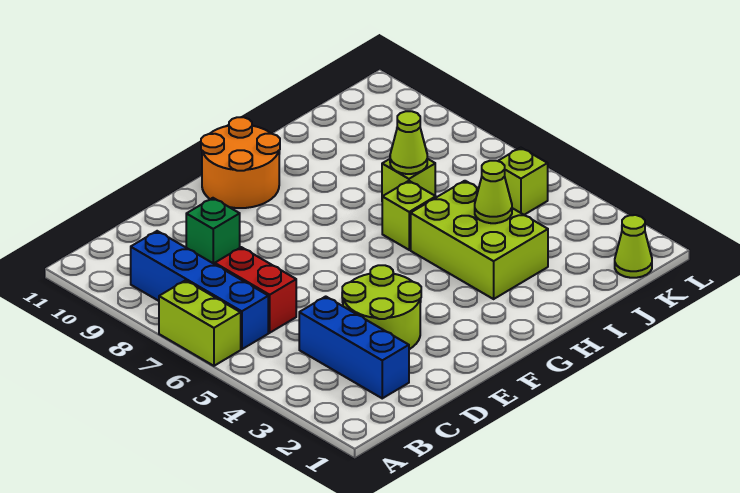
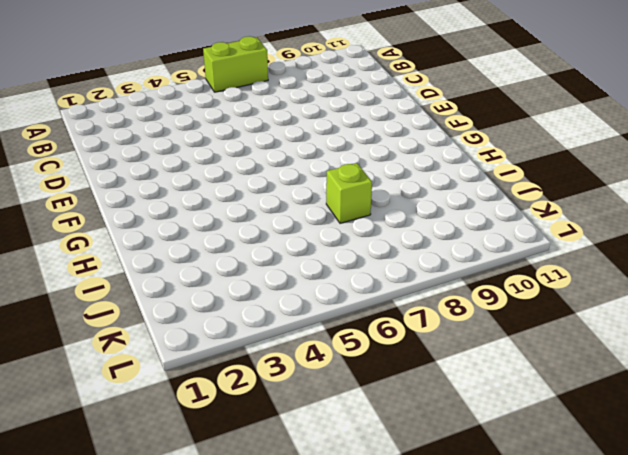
none -> blue brick B6:B9 level 1
none -> blue brick C2:C4 level 1
none -> red brick C6:C7 level 1

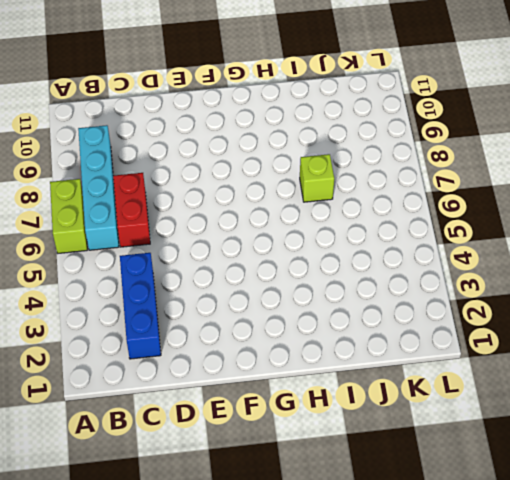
cyan brick B6:B9 level 1 -> blue brick B6:B9 level 1
none -> lime round brick D3:E4 level 1
none -> green brick D9 level 1
none -> orange round brick F10:G11 level 1

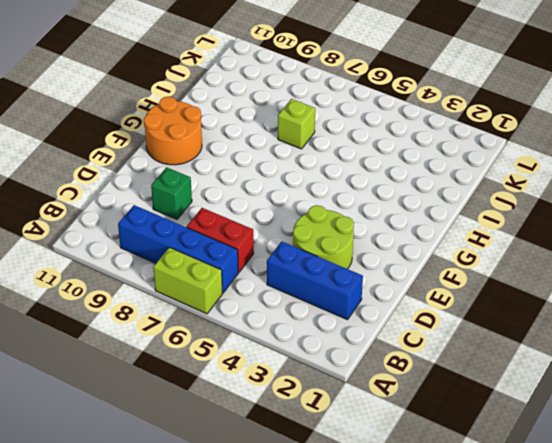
none -> lime brick H3:I5 level 1
none -> lime brick H6 level 1
none -> lime cone K1 level 1

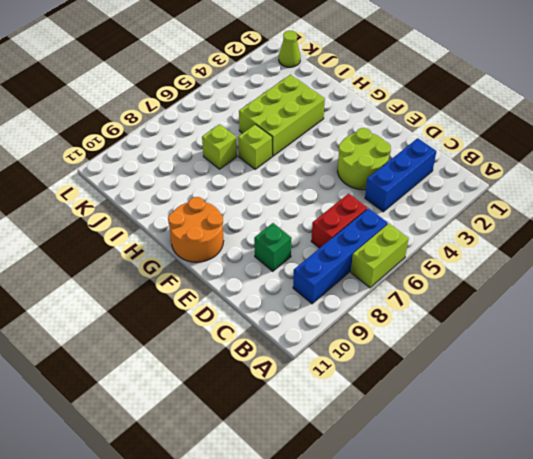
none -> lime brick K5 level 1
none -> lime cone I4 level 2
none -> lime cone I7 level 2

